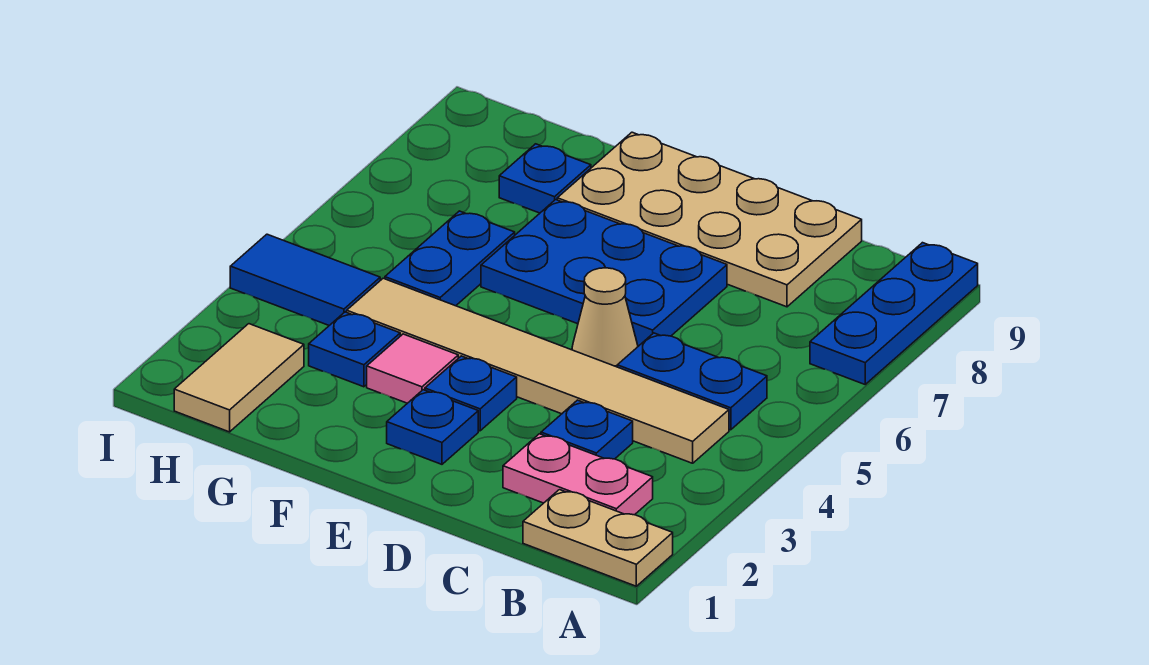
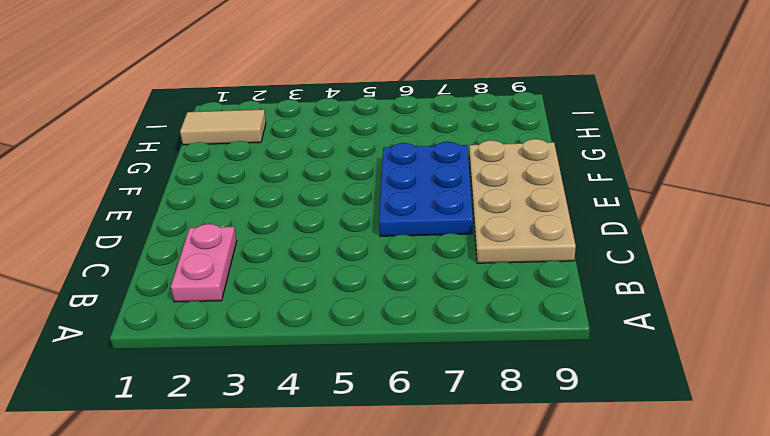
none -> tan plate A1:B1 level 1
none -> blue plate A7:A9 level 1
none -> tan tile B4:G4 level 1

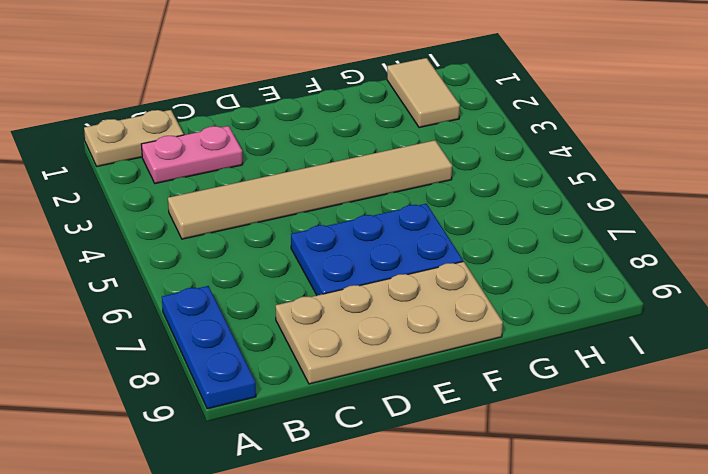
none -> blue plate B5:C5 level 1
none -> blue plate C3 level 1
none -> tan cone D5 level 1

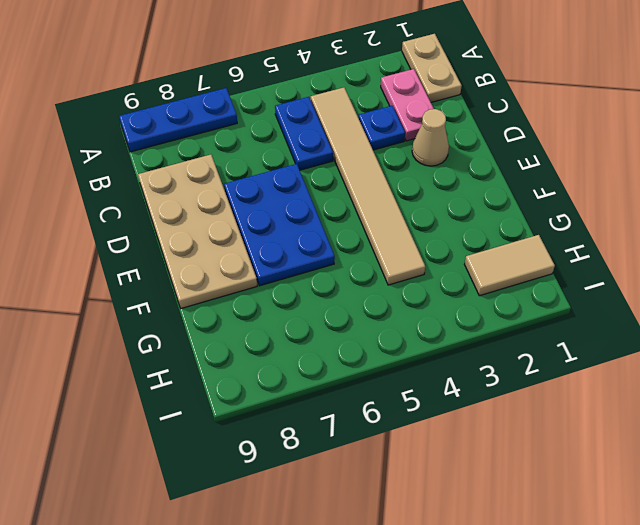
tan cone D2 level 1 -> tan cone D5 level 1
none -> blue plate E2 level 1
none -> blue plate E3 level 1
none -> pink tile F3 level 1

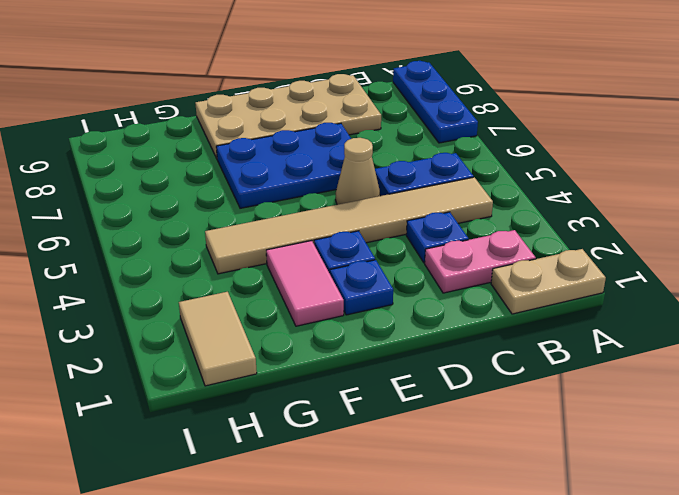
pink tile F2:F3 level 1 -> pink tile F3 level 1
none -> blue plate G3 level 1
none -> blue plate G5:G6 level 1
none -> blue plate G8 level 1

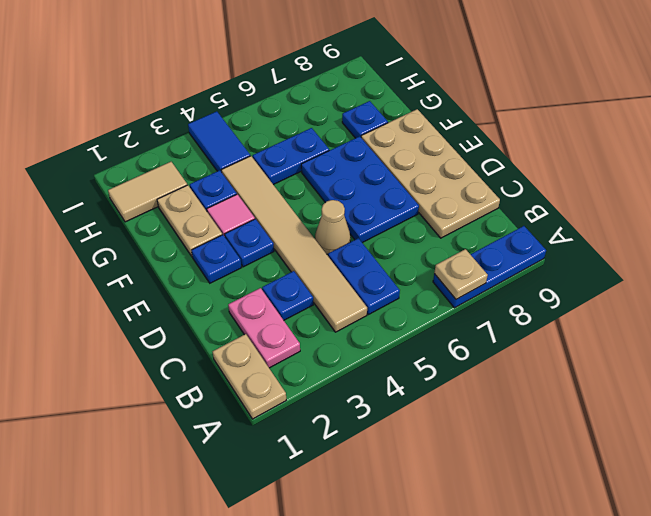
tan plate A7 level 2 -> none
tan plate F2:G2 level 1 -> none

